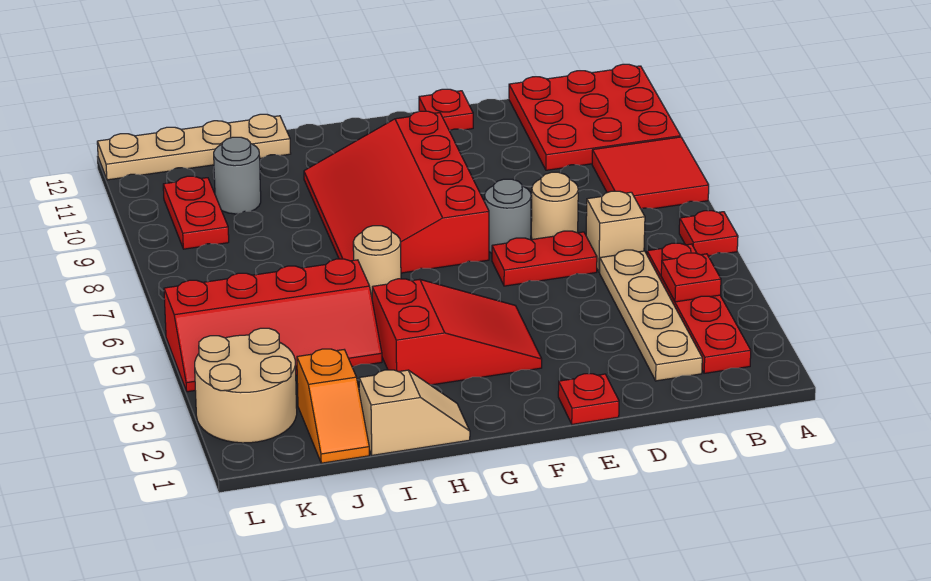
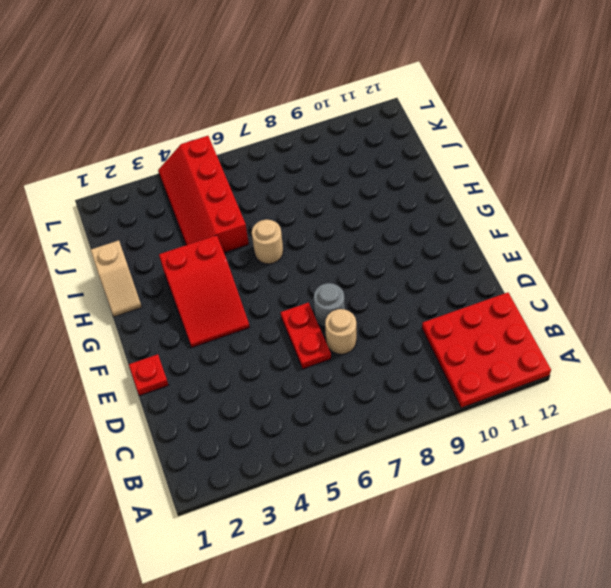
none -> red plate A6 level 1
none -> red tile A8:B9 level 1
none -> red plate B2:B5 level 1

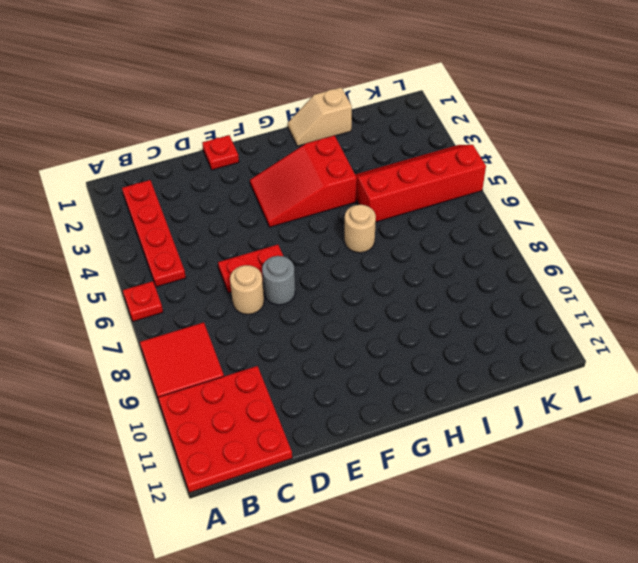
none -> tan plate C2:C5 level 1
none -> tan brick C6 level 1
none -> red plate E12 level 1

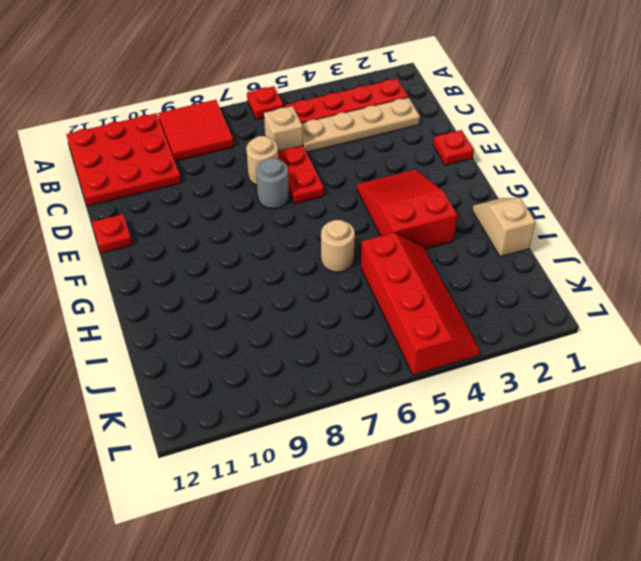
none -> red slope F7:H10 level 1 top F
none -> tan plate I12:L12 level 1
none -> orange slope J1:J2 level 1 top 2

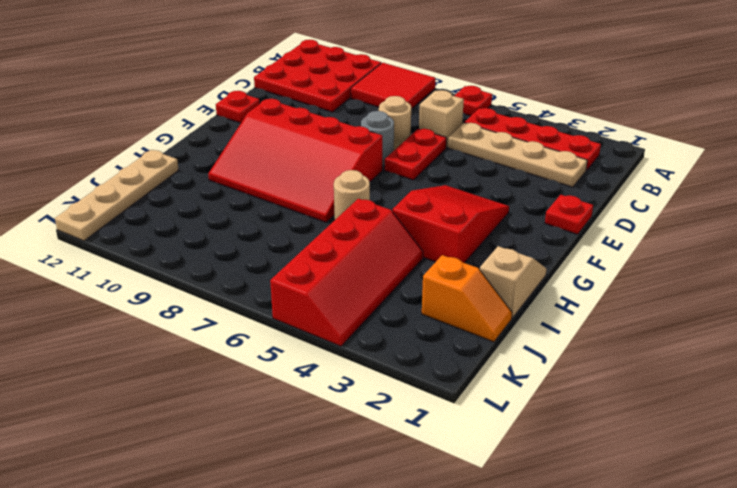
none -> grey round brick J10 level 1
none -> tan round brick K2:L3 level 1
none -> red plate K9:K10 level 1

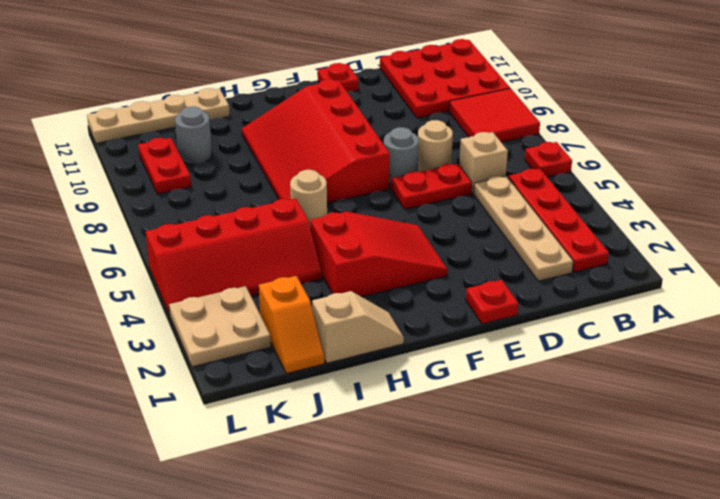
tan plate K2:L3 level 1 -> tan round brick K2:L3 level 1
none -> red plate B4 level 2

